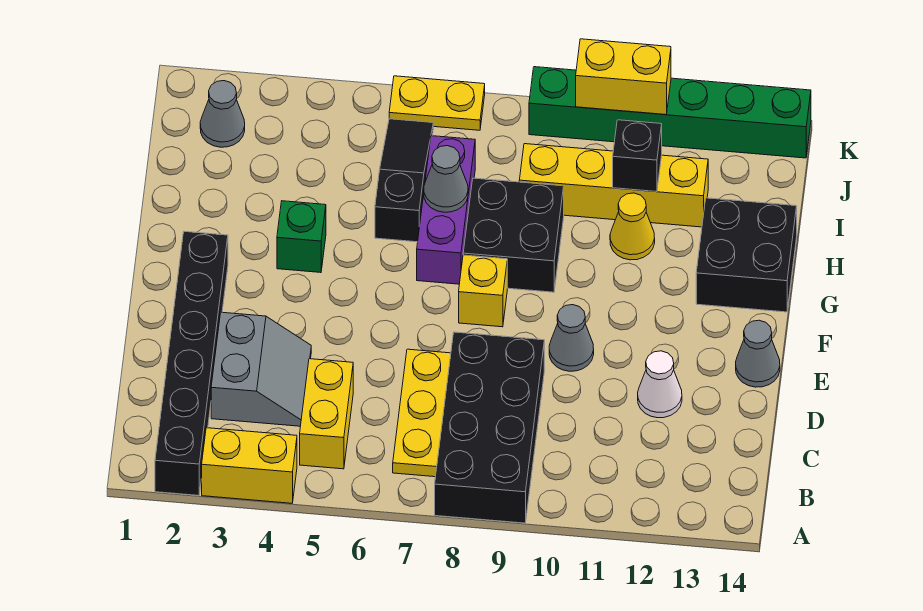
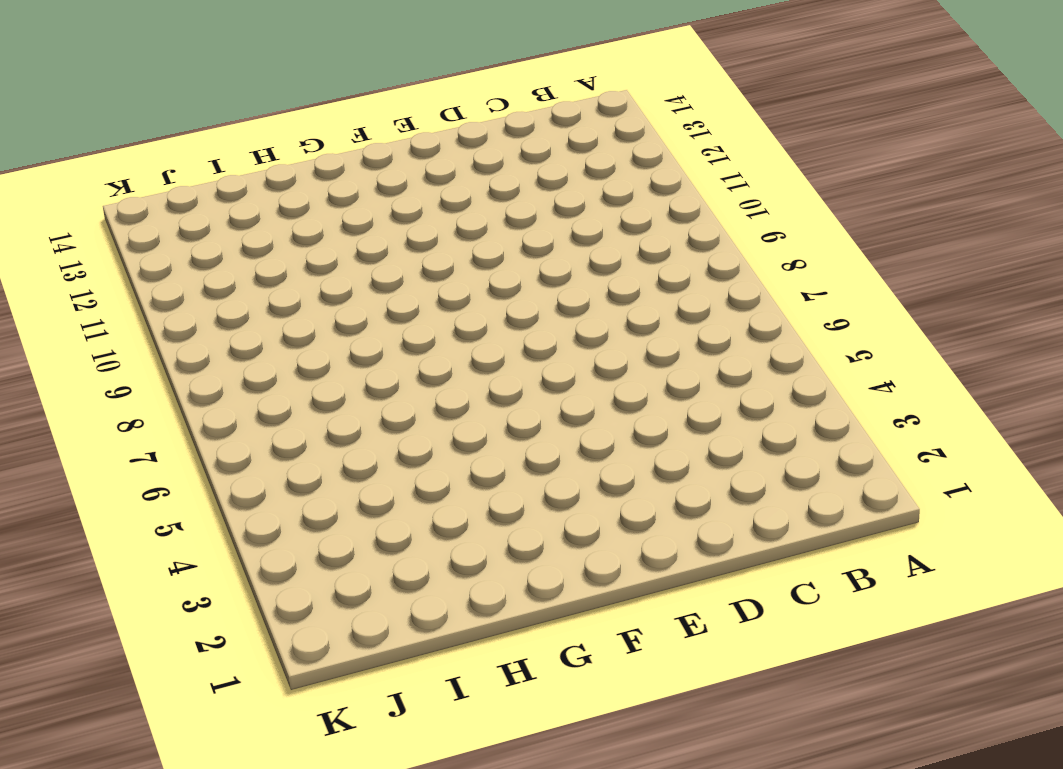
none -> black brick A2:F2 level 1
none -> yellow brick A3:A4 level 1
none -> black brick A8:D9 level 1

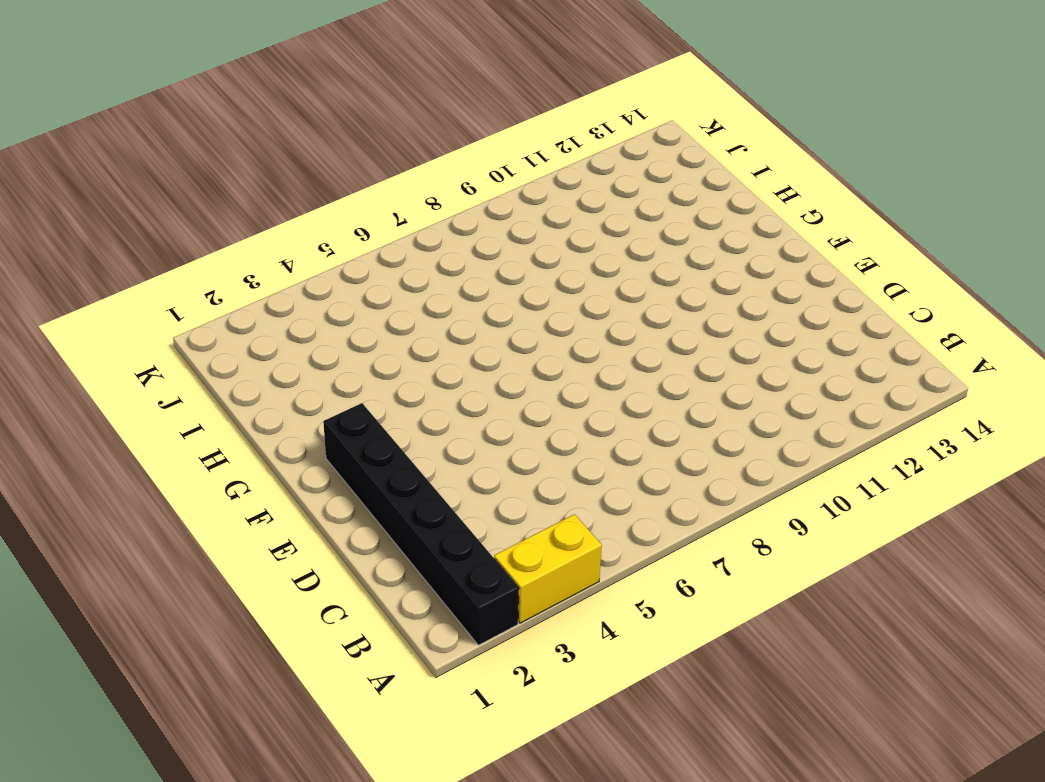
none -> black brick A8:D9 level 1
none -> yellow brick B5:C5 level 1
none -> yellow plate B7:D7 level 1

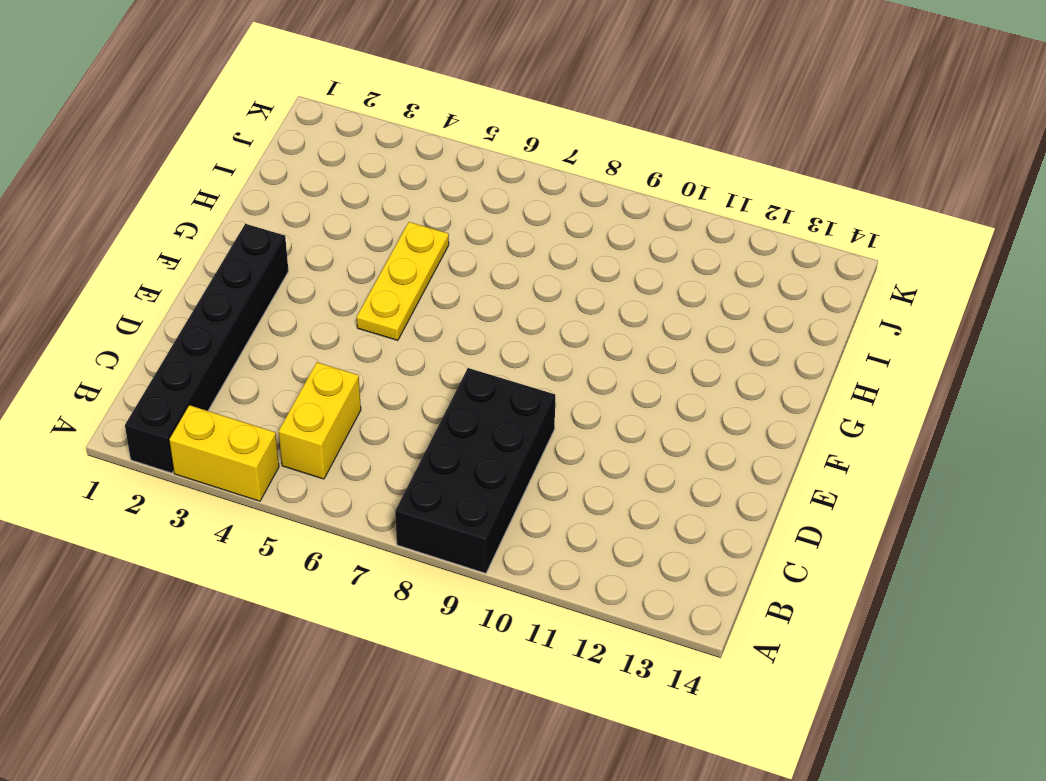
yellow plate F5:H5 level 1 -> yellow plate B7:D7 level 1
none -> grey slope C3:D4 level 1 top 3
none -> white cone D12 level 1
none -> grey cone E10 level 1

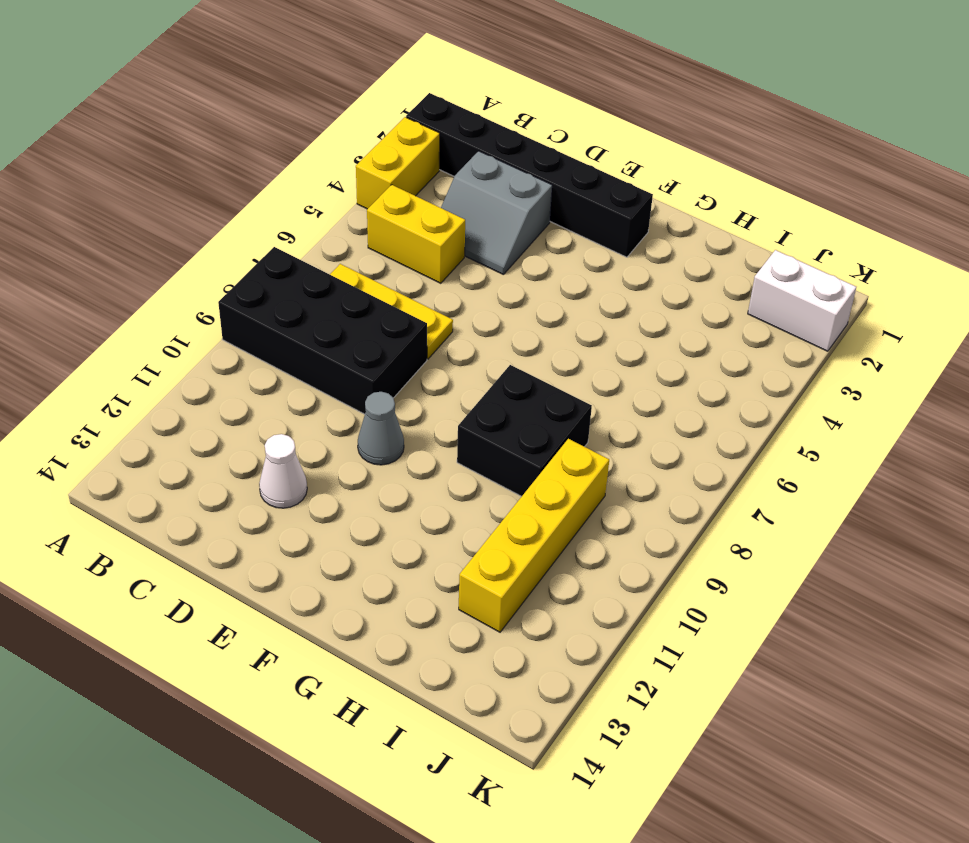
white brick J2:K2 level 1 -> grey cone J2 level 1
none -> grey cone E14 level 1
none -> yellow brick F8 level 1
none -> green brick G4 level 1

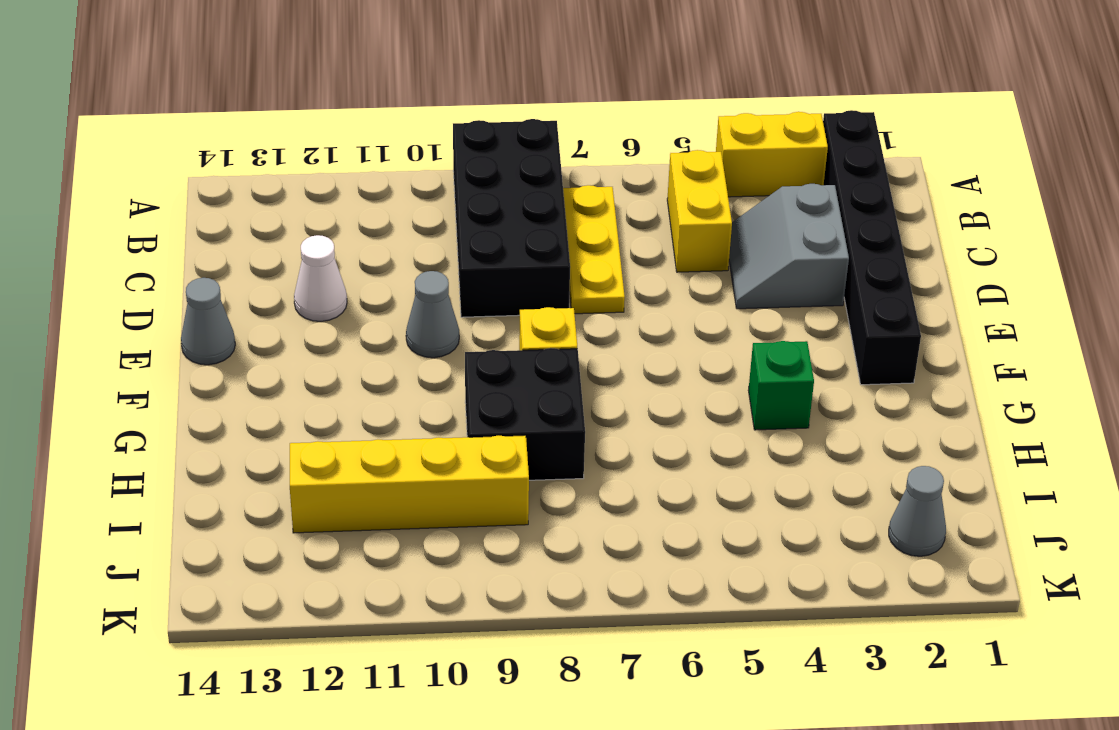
none -> purple brick G7:I7 level 1
none -> black brick G13:H14 level 1
none -> black slope H6:J6 level 1 top H

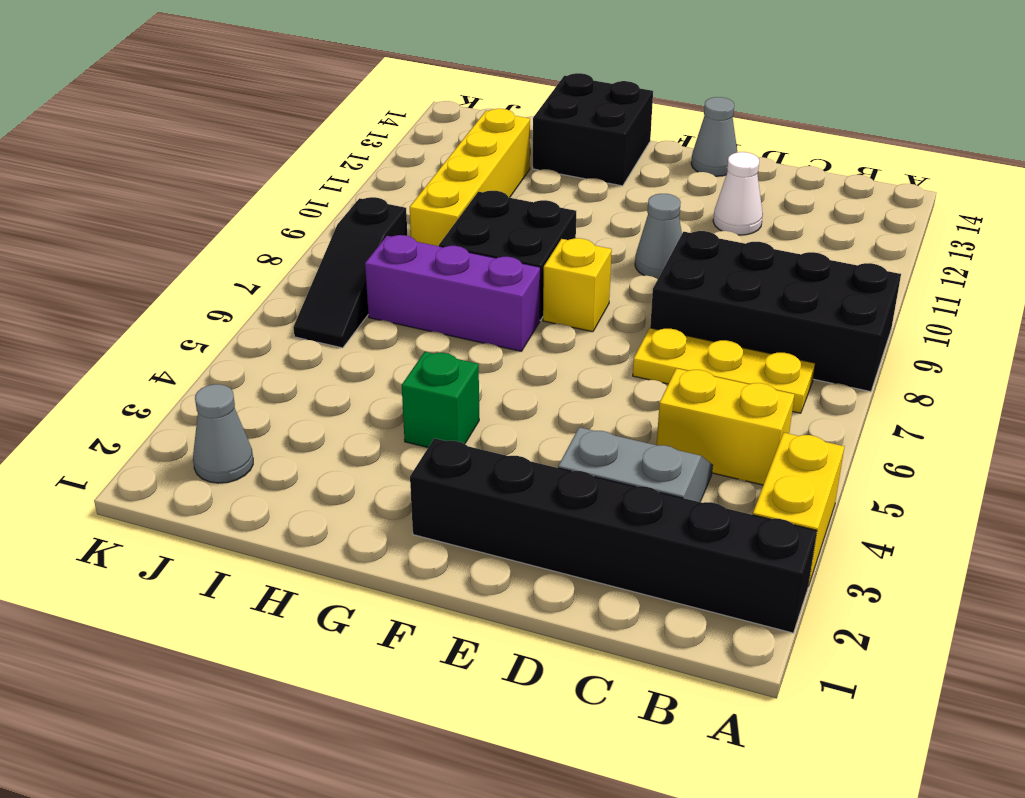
black slope J6:J8 level 1 top 8 -> black slope H6:J6 level 1 top H
none -> yellow cone H11 level 1
none -> yellow plate K6:K7 level 1
none -> green brick K9:K14 level 1

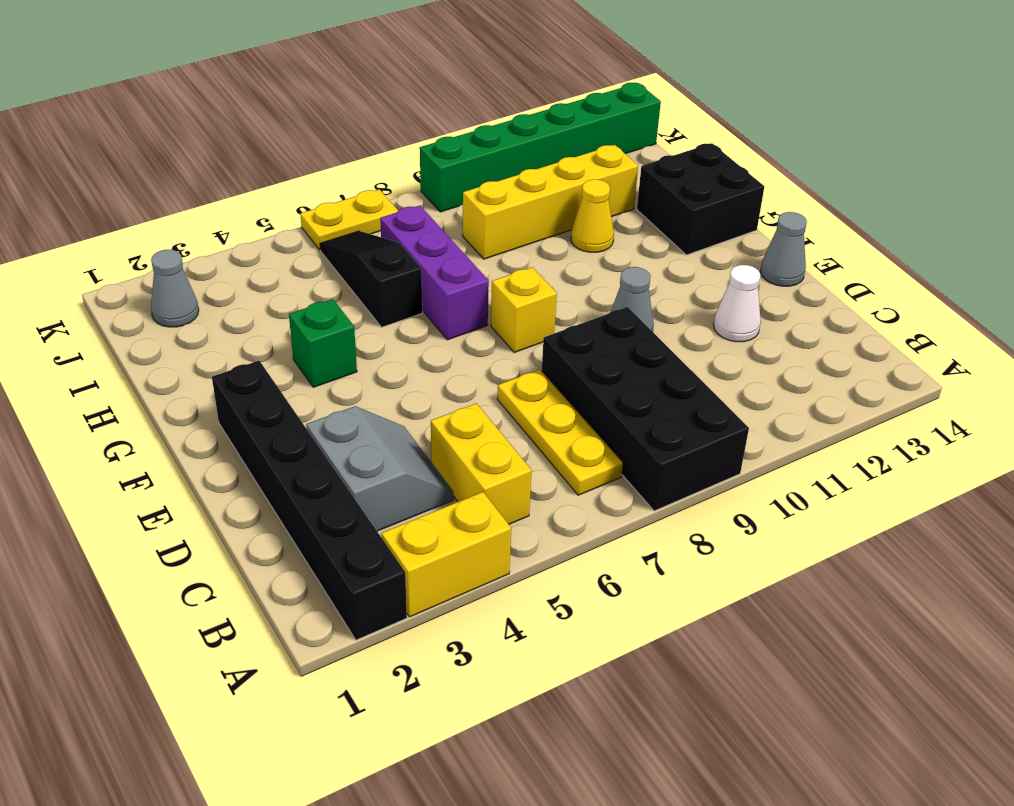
none -> black brick G8:H9 level 1
none -> grey cone H7 level 2
none -> black brick I11 level 2

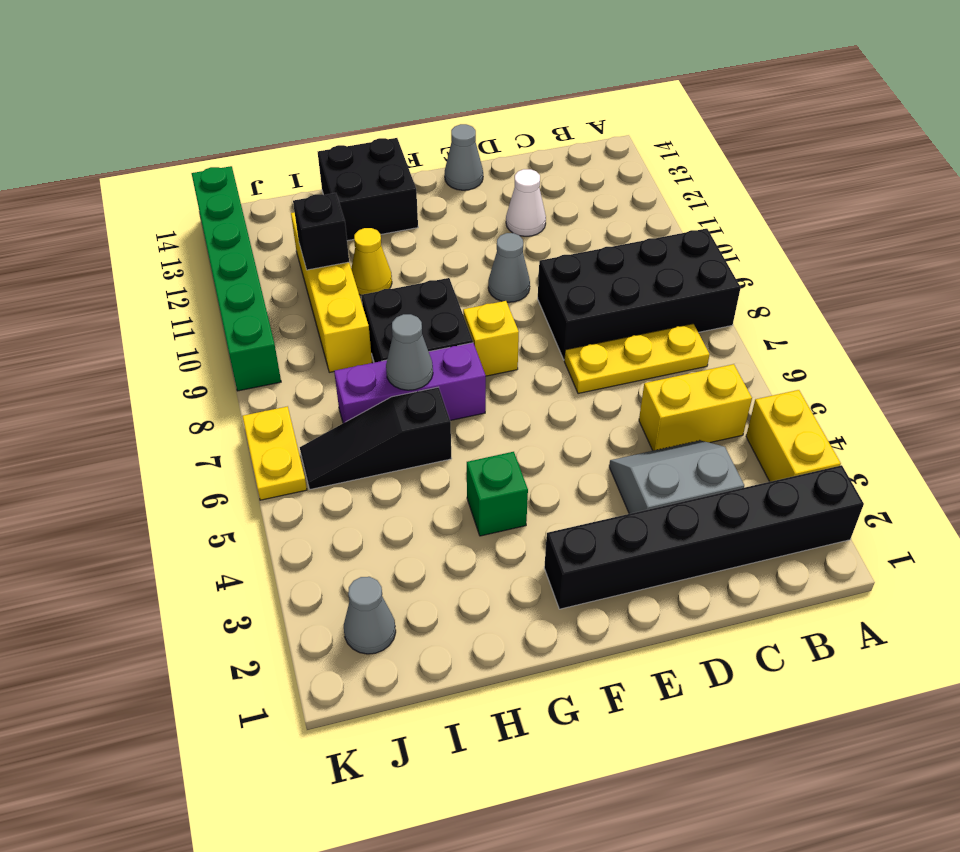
none -> yellow brick K10:K11 level 2

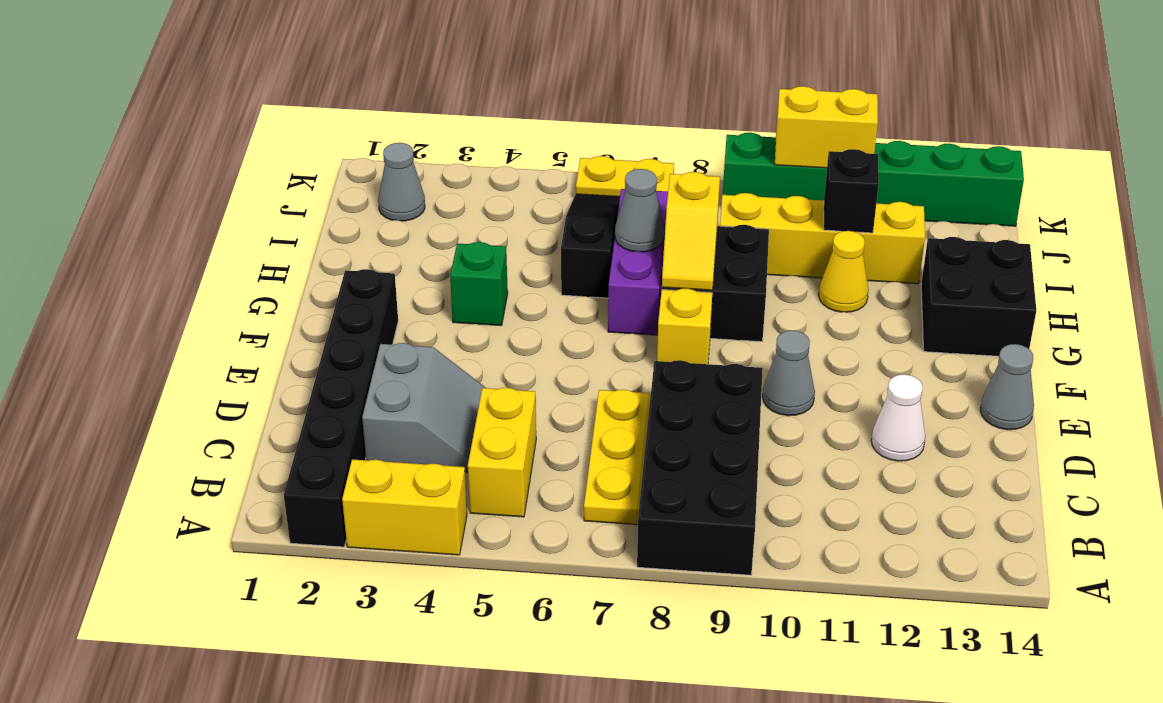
yellow slope G8:H8 level 2 top H -> none

